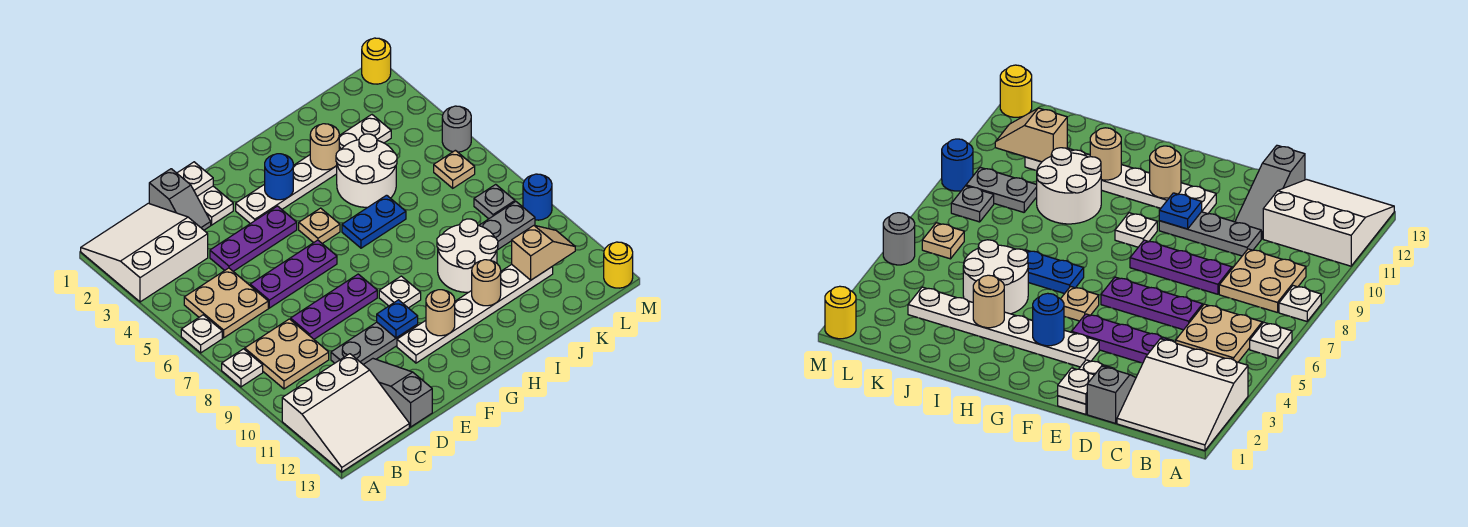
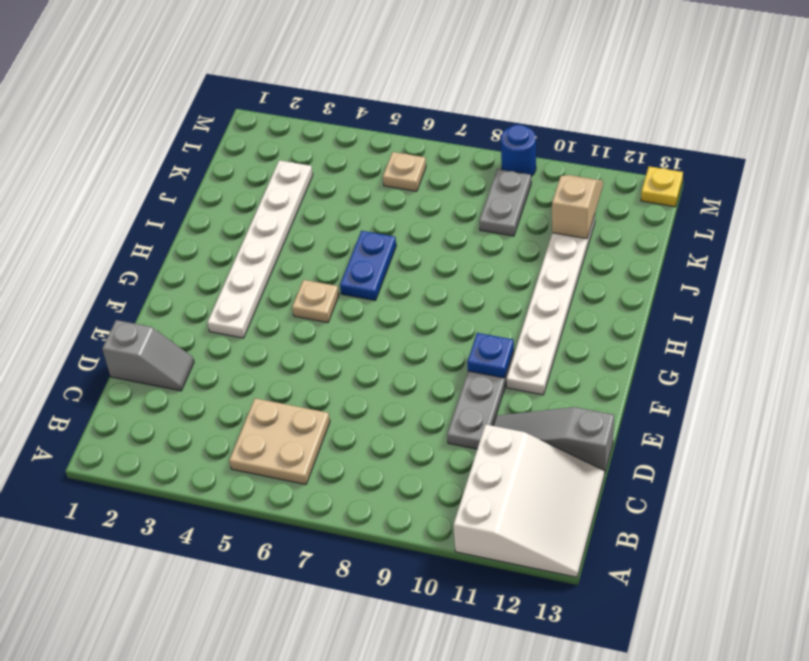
yellow plate M13 level 1 -> yellow round brick M13 level 1
none -> white slope A1:C3 level 1 top 3
none -> white plate A6 level 1
none -> white plate A8 level 1
none -> tan plate B8:C9 level 1

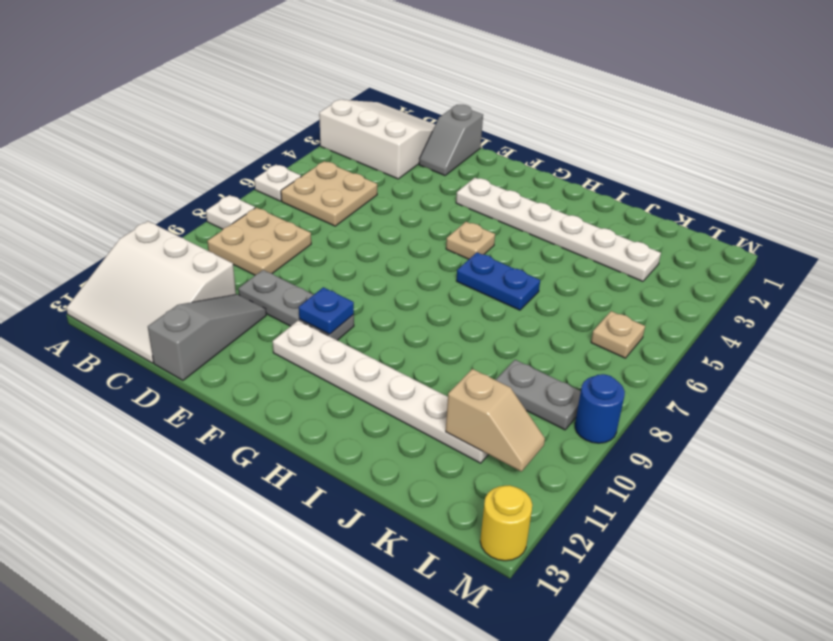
none -> purple plate D4:F4 level 1
none -> purple plate D6:F6 level 1
none -> purple plate D8:F8 level 1
none -> white plate E1:E2 level 1

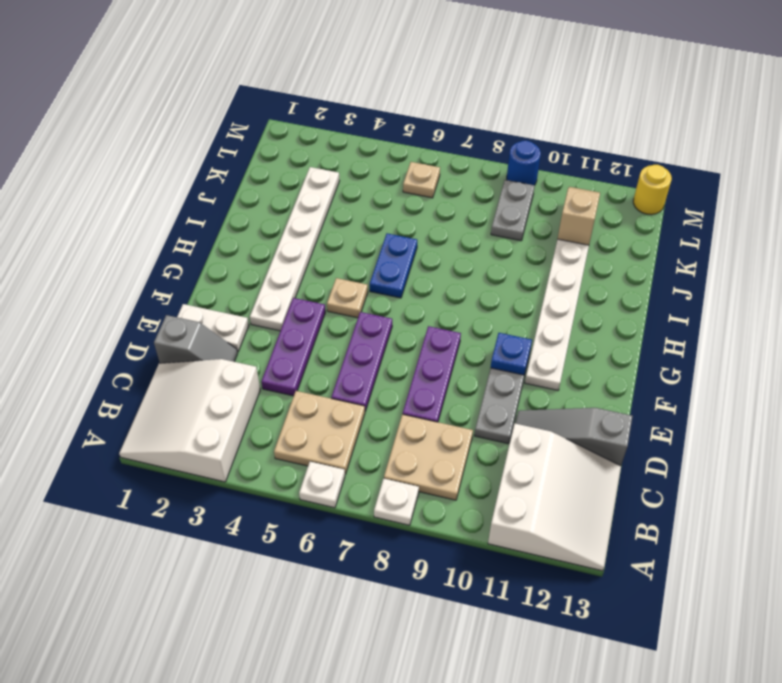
none -> white plate G9 level 1
none -> white round brick I4:J5 level 1
none -> white round brick I9:J10 level 1
none -> grey plate L8 level 1

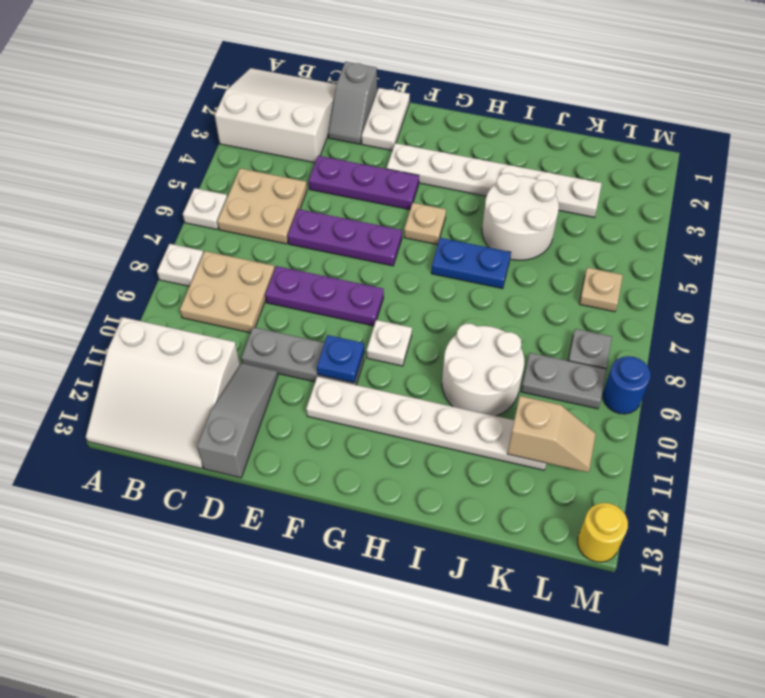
none -> yellow round brick M1 level 1
none -> grey round brick M5 level 1
none -> white plate E1 level 2
none -> blue round brick G3 level 2

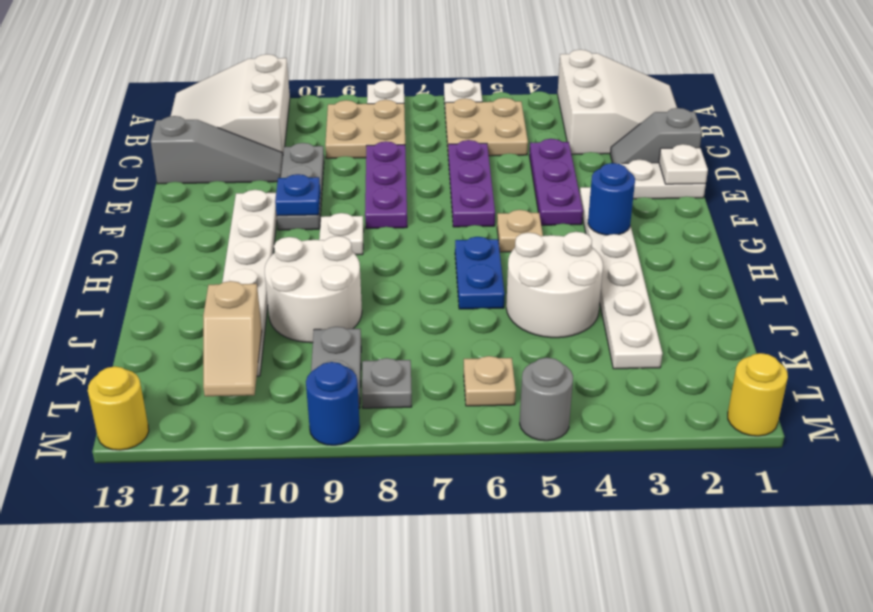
none -> tan round brick G11 level 2
none -> tan round brick I3 level 2
none -> tan round brick I11 level 2

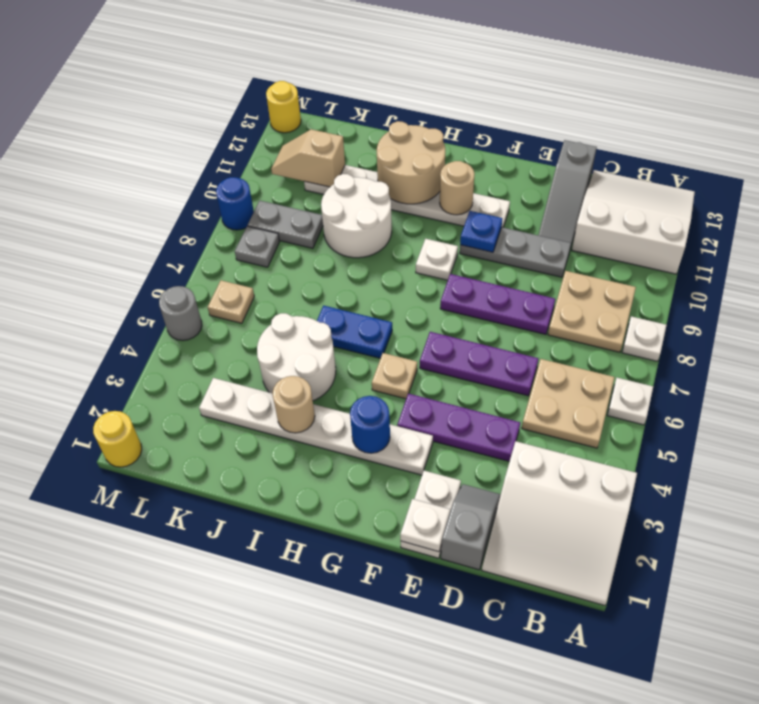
tan round brick H11:I12 level 2 -> tan round brick I11 level 2

